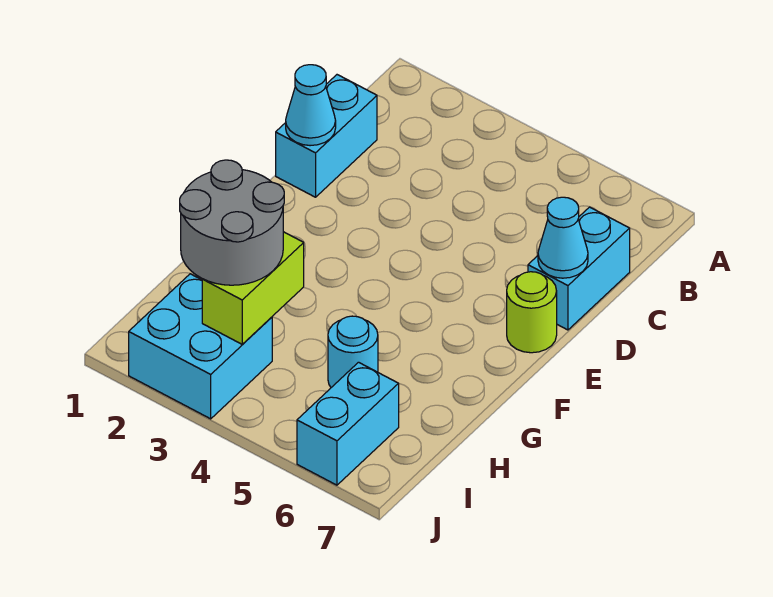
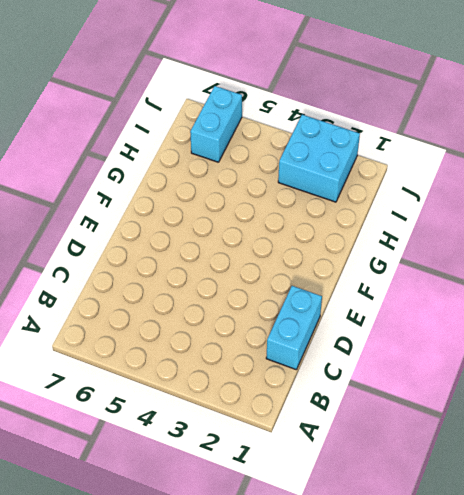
none -> cyan brick C7:D7 level 1
none -> lime round brick E7 level 1

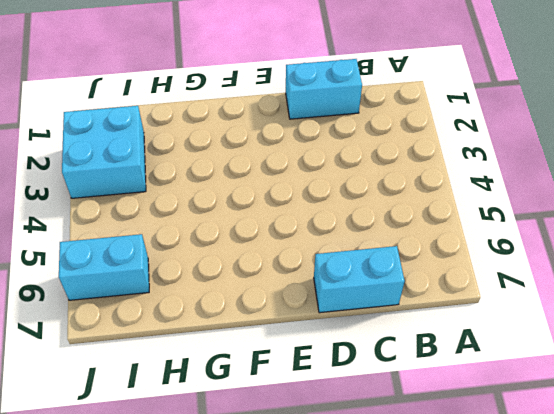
none -> lime round brick E7 level 1
none -> cyan round brick H5 level 1

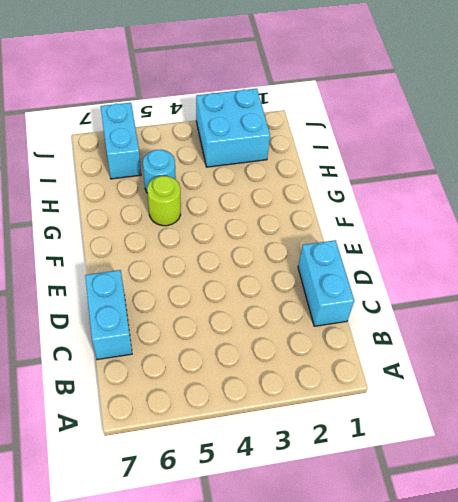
lime round brick G5 level 1 -> lime round brick E7 level 1
none -> cyan cone D1 level 2
none -> cyan cone D7 level 2

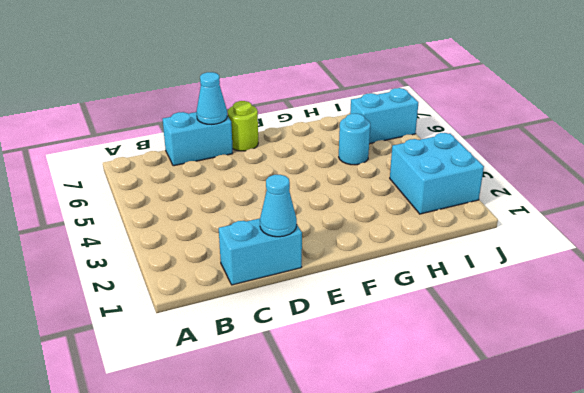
none -> lime brick H3:I3 level 2
none -> grey round brick H2:I3 level 3

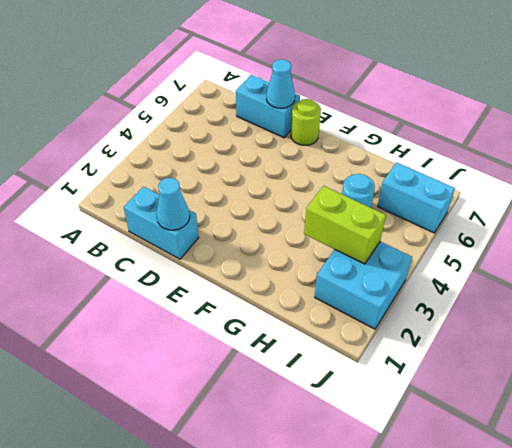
none -> grey round brick H2:I3 level 3

